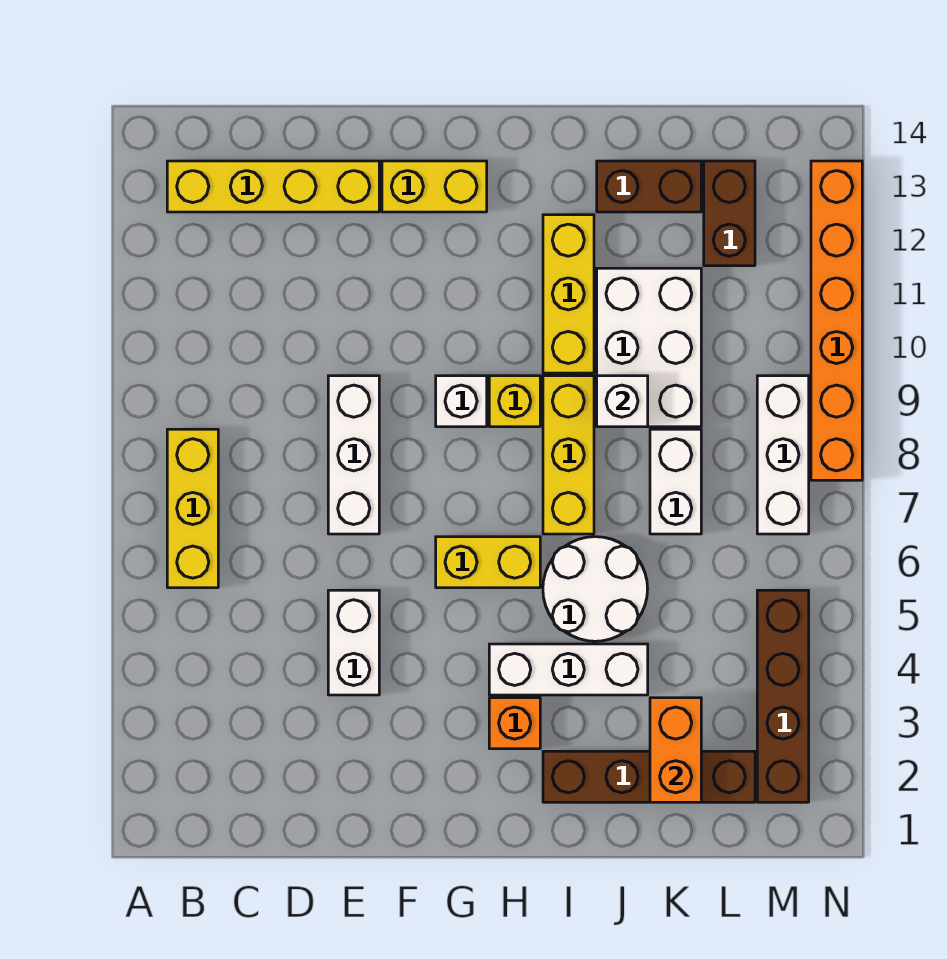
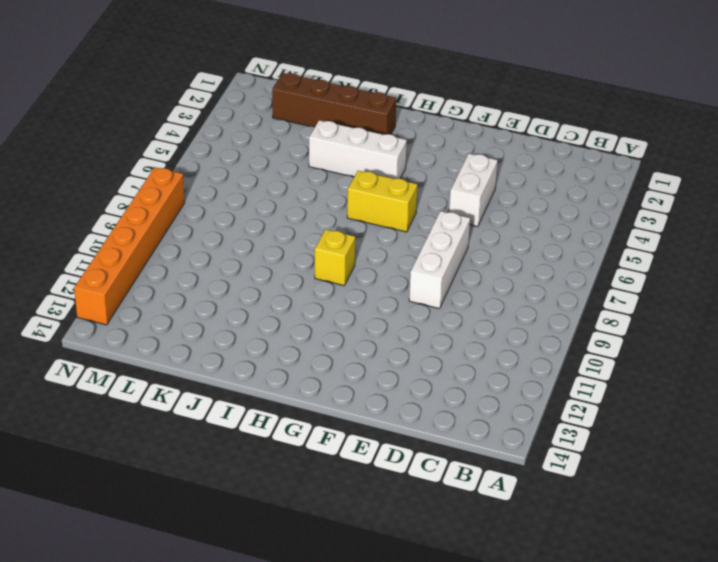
none -> yellow brick B6:B8 level 1
none -> yellow brick B13:E13 level 1
none -> yellow brick F13:G13 level 1

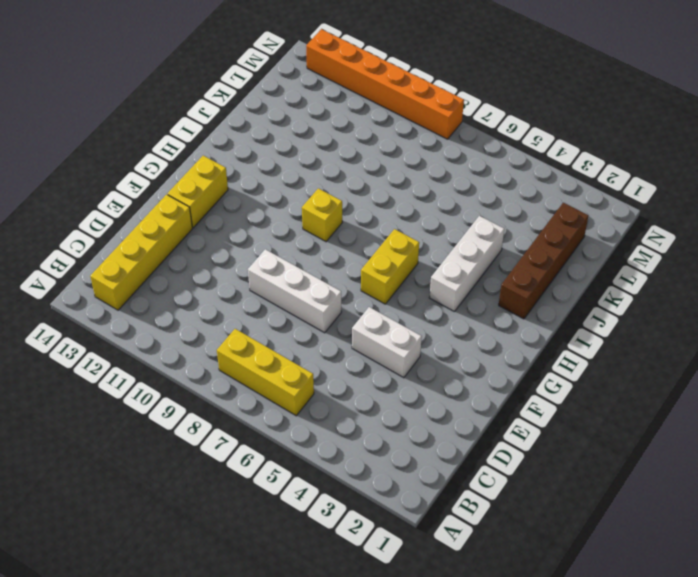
none -> white brick G9 level 1
none -> orange brick H3 level 1
none -> white round brick I5:J6 level 1

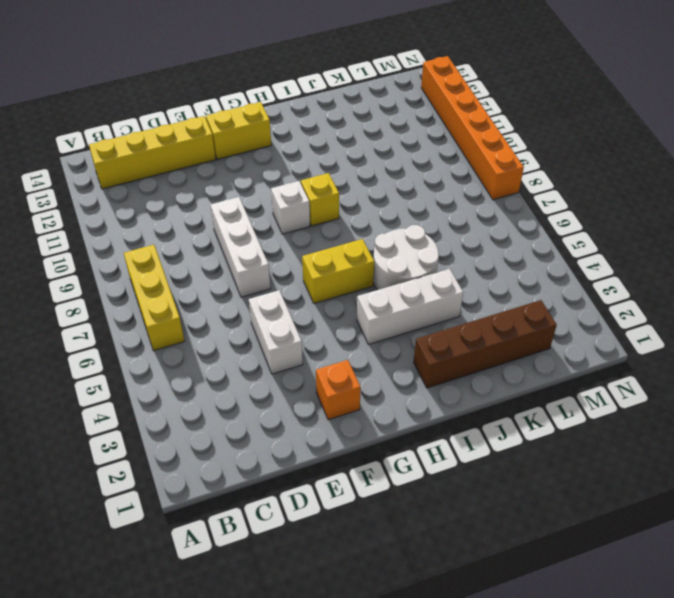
orange brick F2 level 1 -> orange brick H3 level 1
none -> yellow brick I7:I9 level 1
none -> yellow brick I10:I12 level 1
none -> white brick J9:K11 level 1

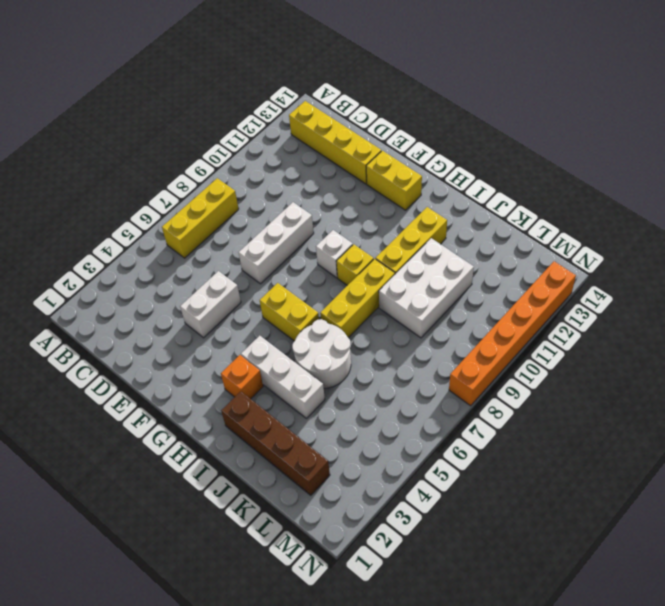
none -> brown brick J13:K13 level 1
none -> white brick K7:K8 level 1
none -> brown brick L12:L13 level 1

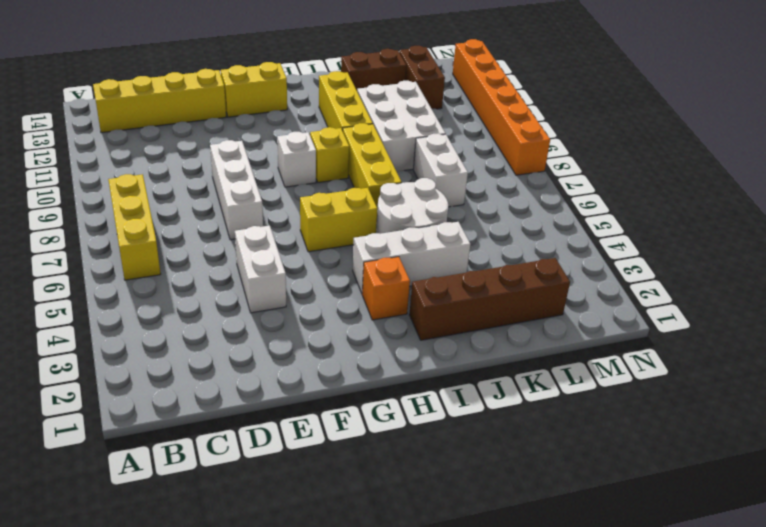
none -> brown brick M2:M5 level 1
none -> white brick M7:M9 level 1
none -> white brick J9 level 2

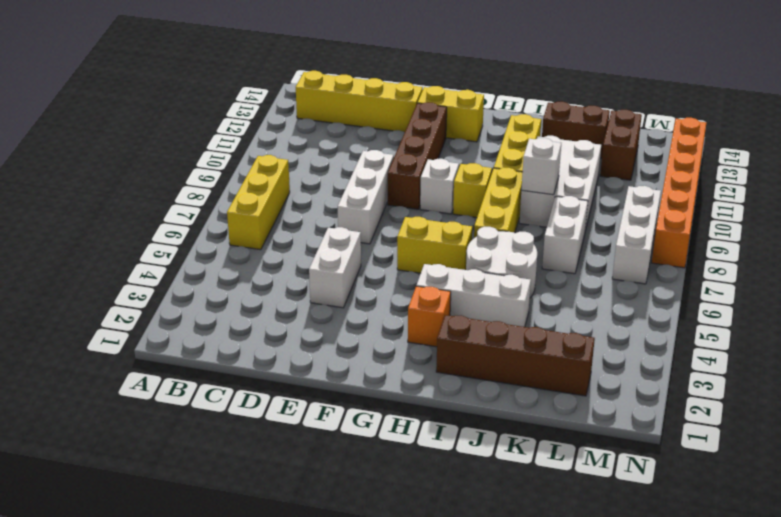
brown brick F9:F12 level 1 -> brown brick M2:M5 level 1
none -> orange brick K2:K3 level 2

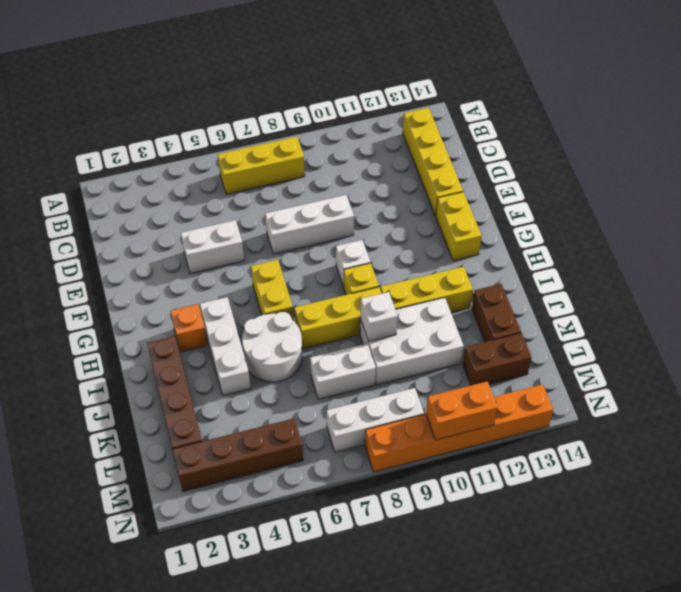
orange brick N10:N11 level 2 -> orange brick K2:K3 level 2

